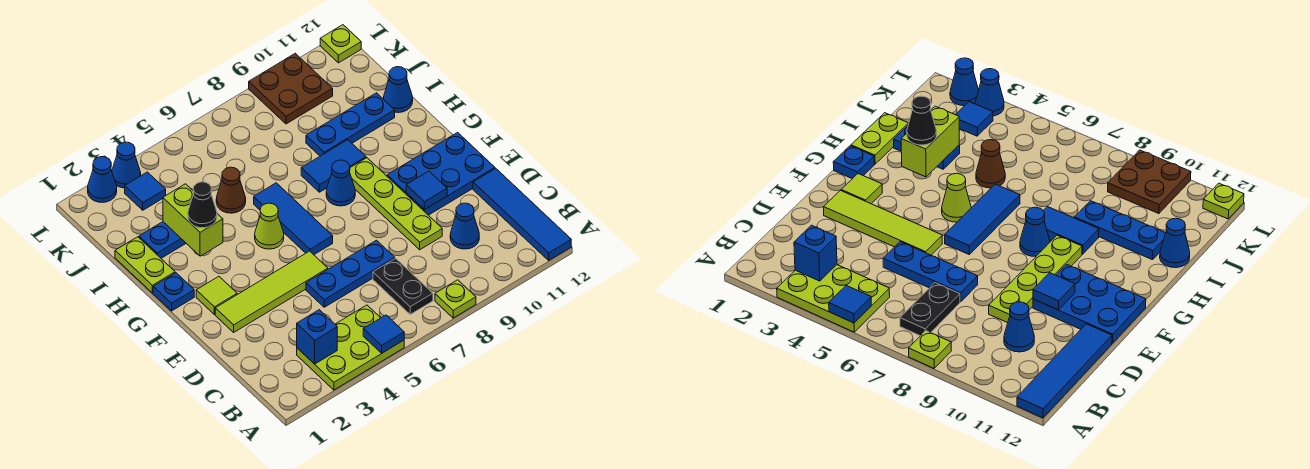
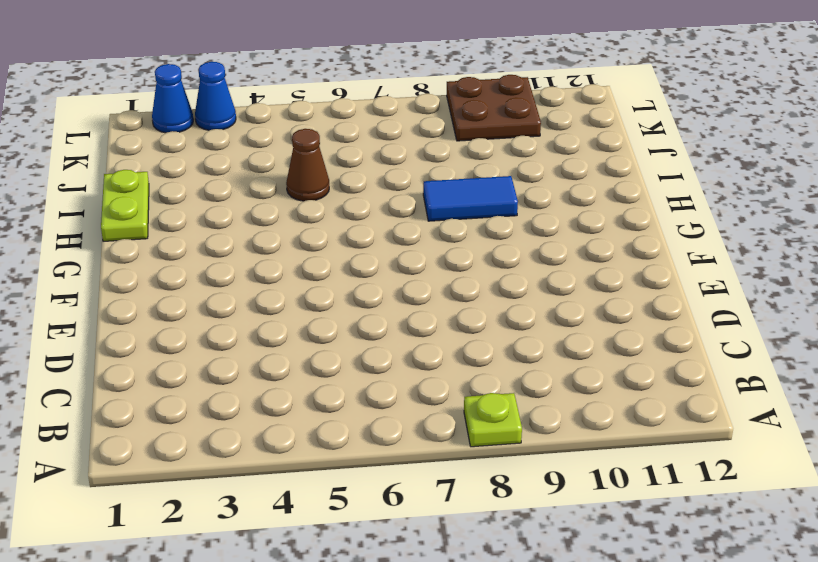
none -> lime plate A3:B5 level 1
none -> blue tile A12:D12 level 1
none -> black plate B7:C7 level 1
none -> blue cone C10 level 1

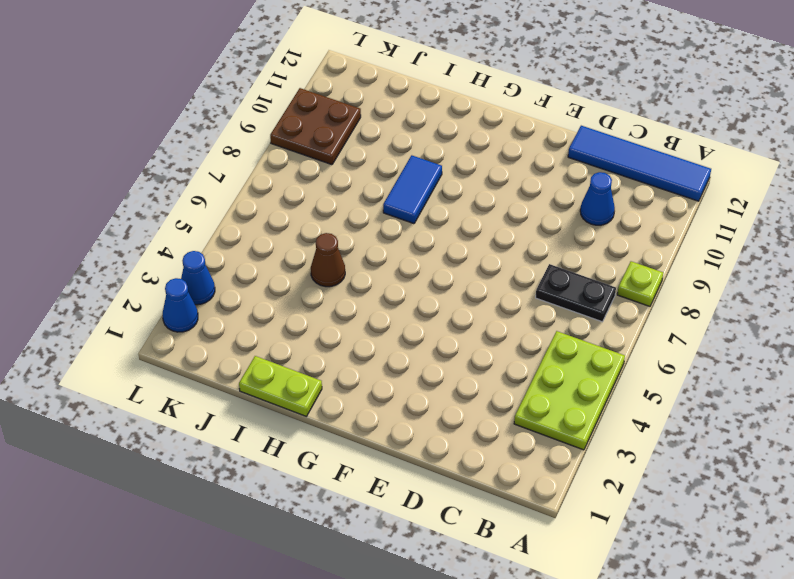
none -> blue plate D5:D7 level 1
none -> lime plate D9:G9 level 1
none -> lime tile E2:E5 level 1
none -> blue plate E10:F12 level 1

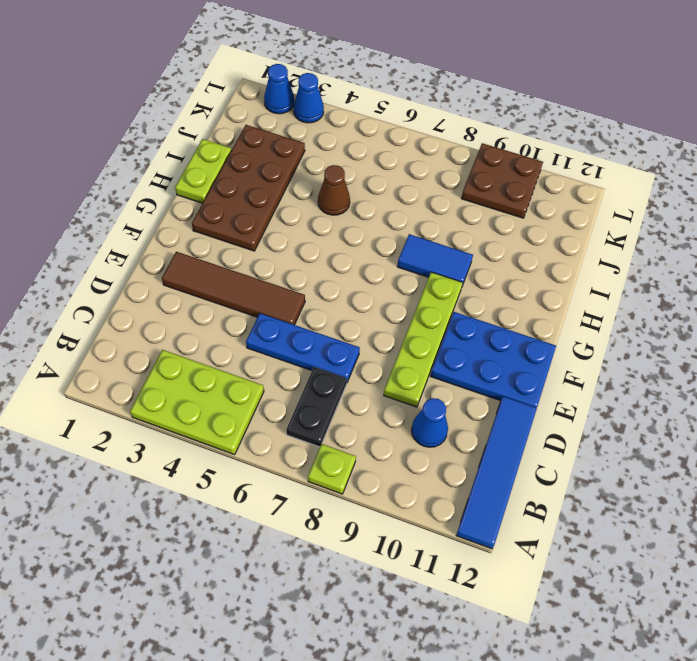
brown tile E2:E5 level 1 -> lime tile E2:E5 level 1
brown plate G2:J3 level 1 -> blue plate I2:I3 level 1
none -> lime tile F2 level 1
none -> blue tile F6:H6 level 1
none -> blue plate G1 level 1
none -> lime cone G5 level 1

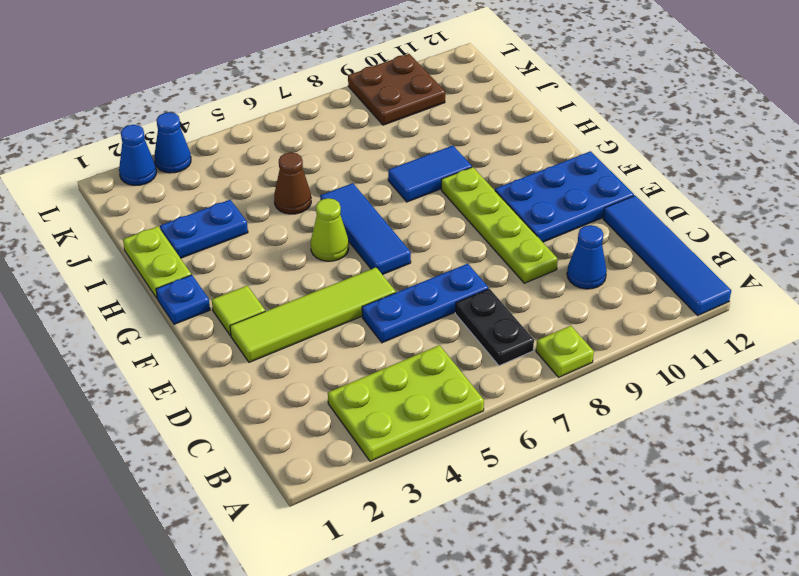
none -> blue cone G8 level 1
none -> blue plate I9:I11 level 1
none -> blue cone I12 level 1
none -> blue tile K3 level 1

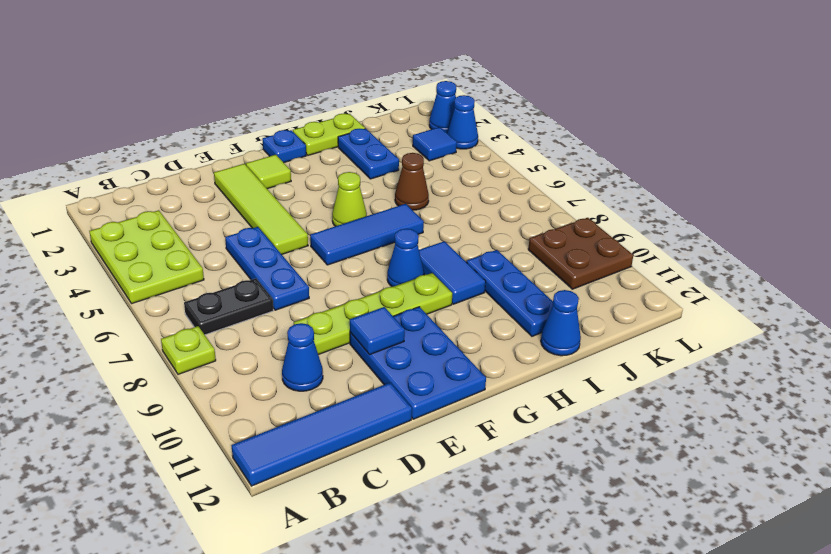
none -> lime plate L12 level 1
none -> blue tile A5 level 2
none -> blue brick B3 level 2
none -> lime brick H3:I3 level 2

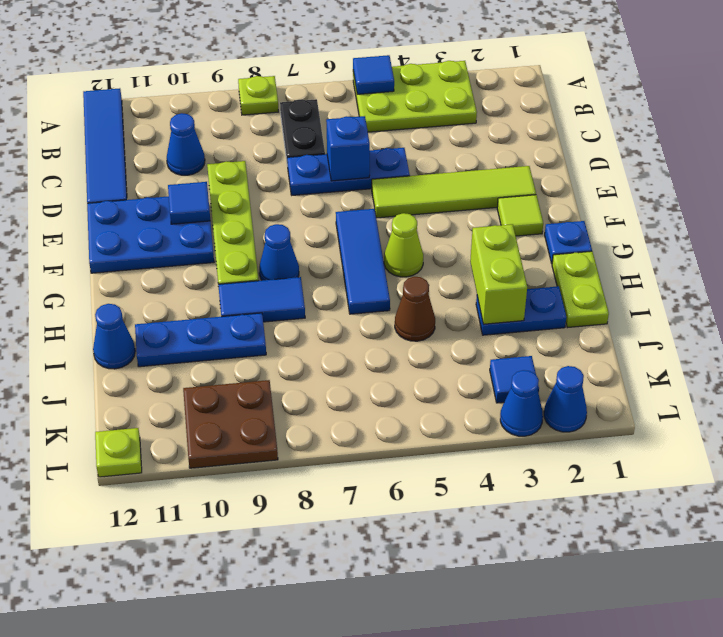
blue brick D6 level 2 -> blue brick B3 level 2
none -> black cone H3 level 3

